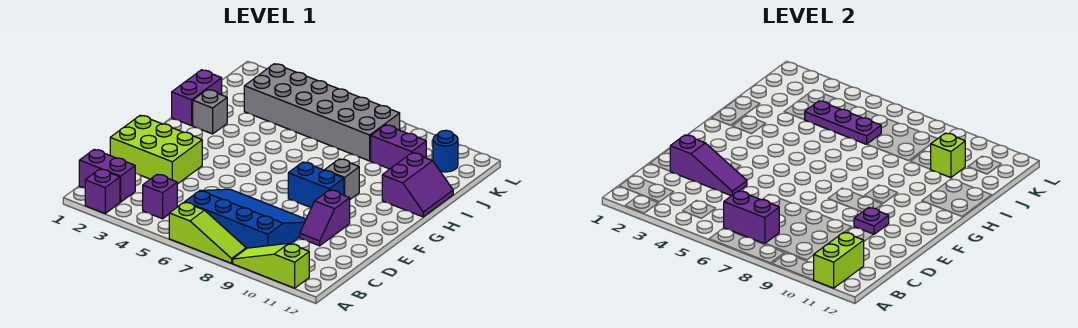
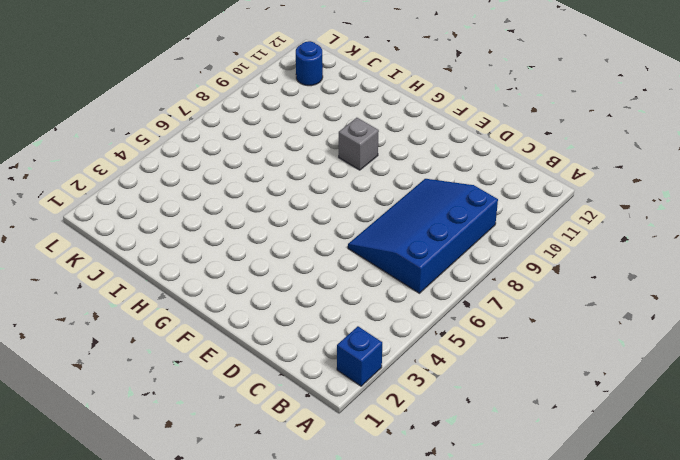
blue brick A2 level 1 -> purple brick A2 level 1
none -> lime slope A6:A8 level 1 top 6
none -> lime slope A9:A11 level 1 top 11
none -> purple brick B1:B2 level 1

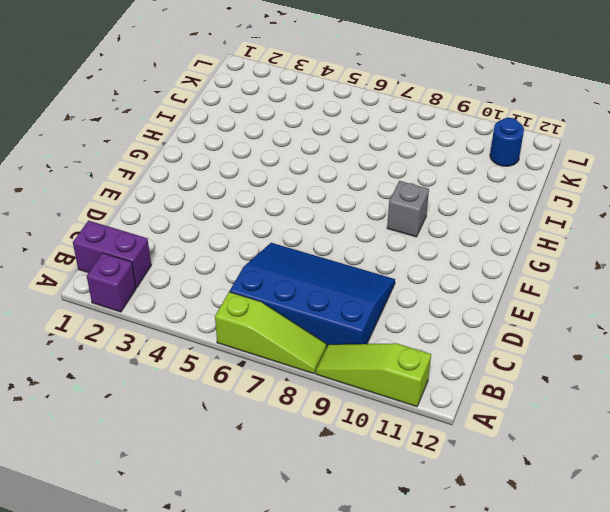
none -> purple brick B4 level 1
none -> lime brick D1:E3 level 1
none -> purple slope D10:E10 level 1 top E

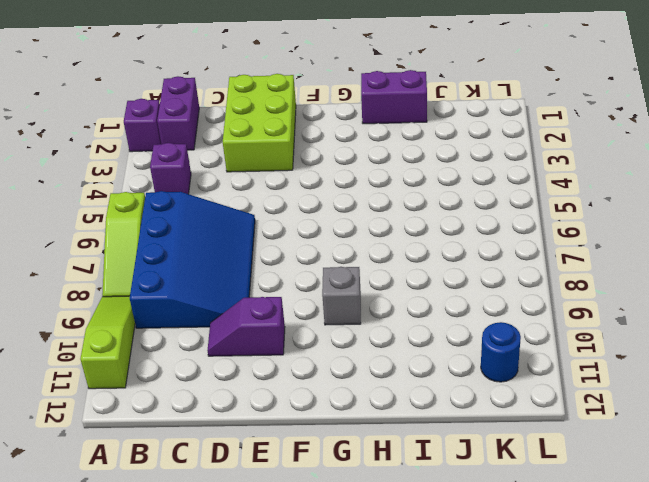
none -> blue brick F8:F9 level 1
none -> grey brick H2 level 1
none -> purple slope H11:I12 level 1 top 11

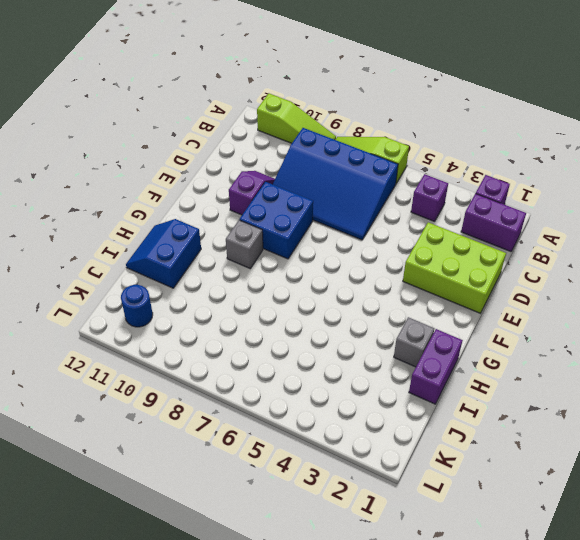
blue brick E8:F9 level 1 -> blue brick F8:F9 level 1
blue slope H11:I12 level 1 top 11 -> purple slope H11:I12 level 1 top 11
none -> grey brick J3:K8 level 1
none -> purple brick J9:J10 level 1
none -> lime brick A11:B11 level 2

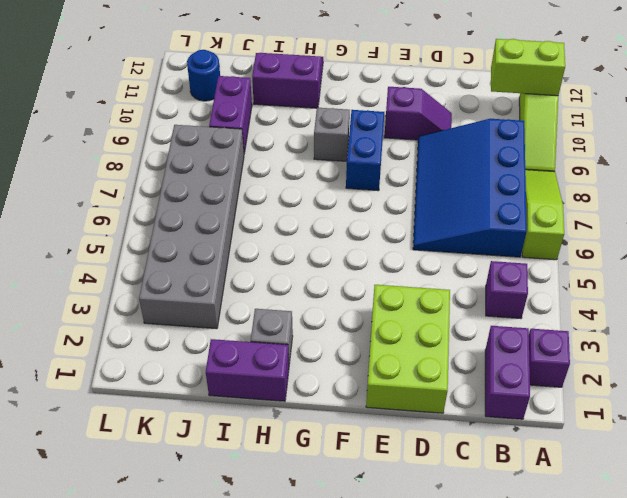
none -> purple brick B6:B7 level 2
none -> purple slope D2:D4 level 2 top 2
none -> purple plate E10 level 2

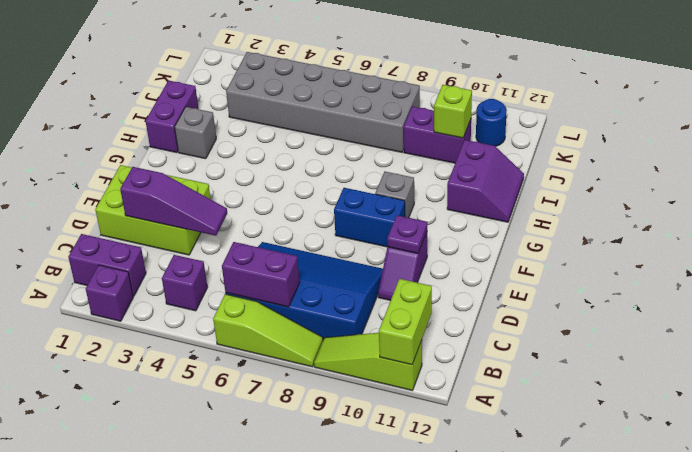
none -> purple plate J4:J6 level 2

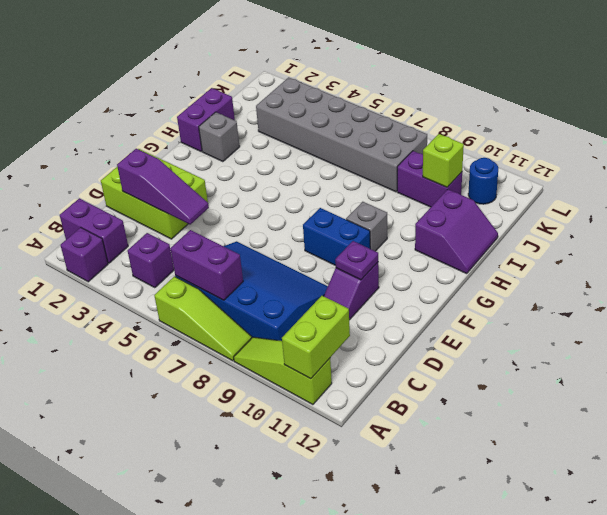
none -> purple plate J4:J6 level 2

